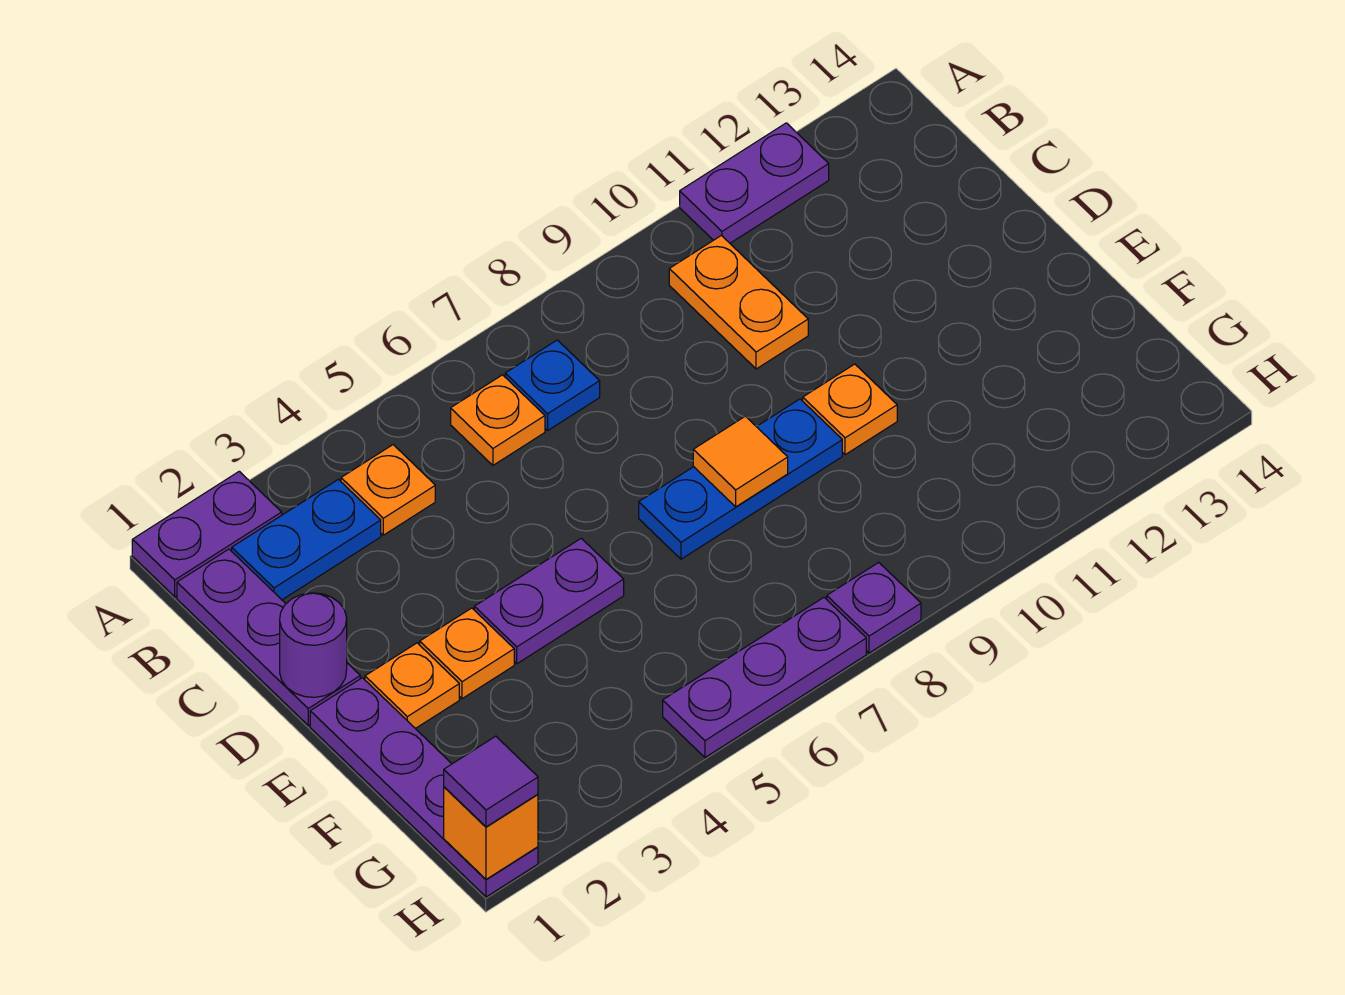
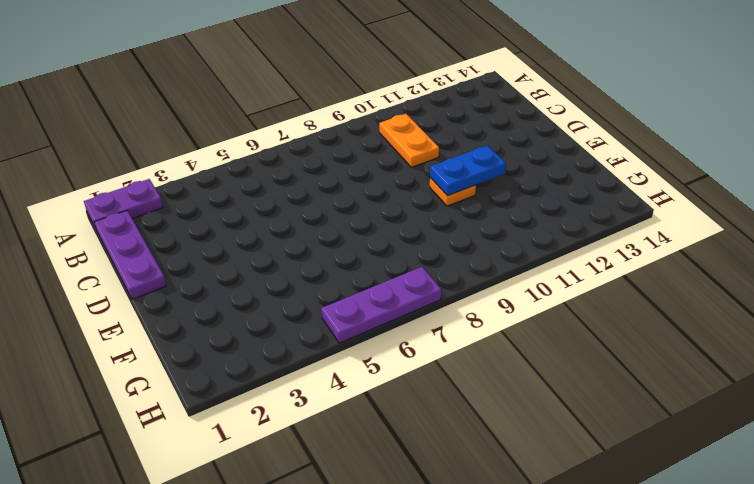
blue plate E10:E11 level 2 -> blue plate B2:B3 level 1
none -> purple plate A11:A12 level 1
none -> orange plate B4 level 1
none -> orange plate B6 level 1

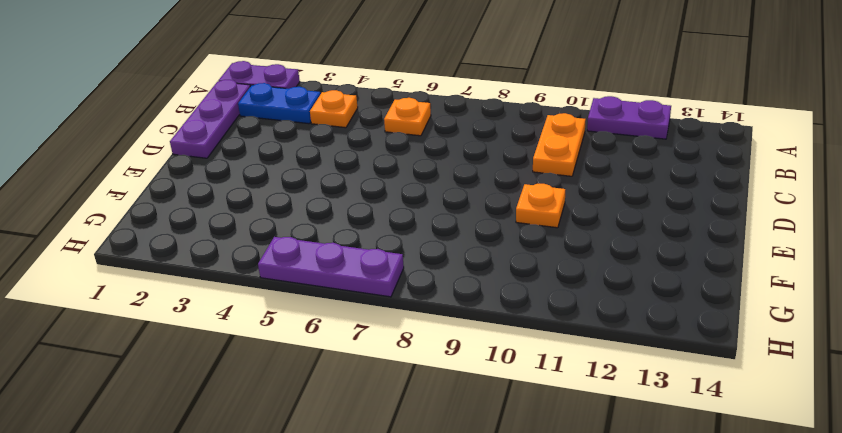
none -> blue plate B7 level 1
none -> purple plate E1:H1 level 1
none -> orange plate E2 level 1

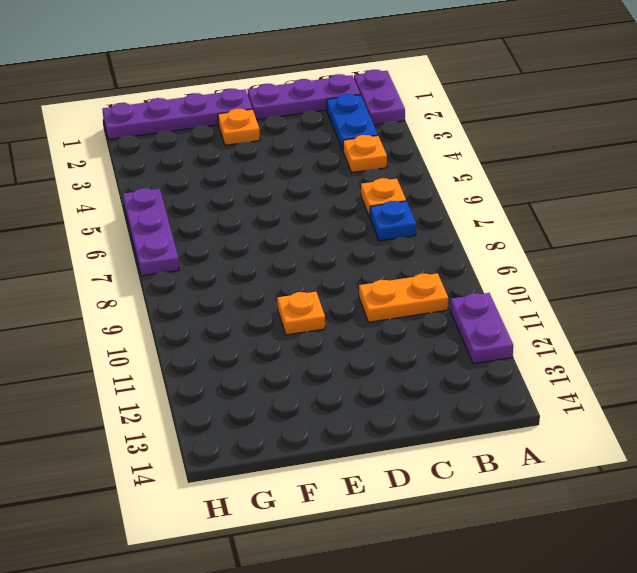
none -> orange plate E3 level 1
none -> purple plate E4:E5 level 1
none -> blue plate E7:E9 level 1

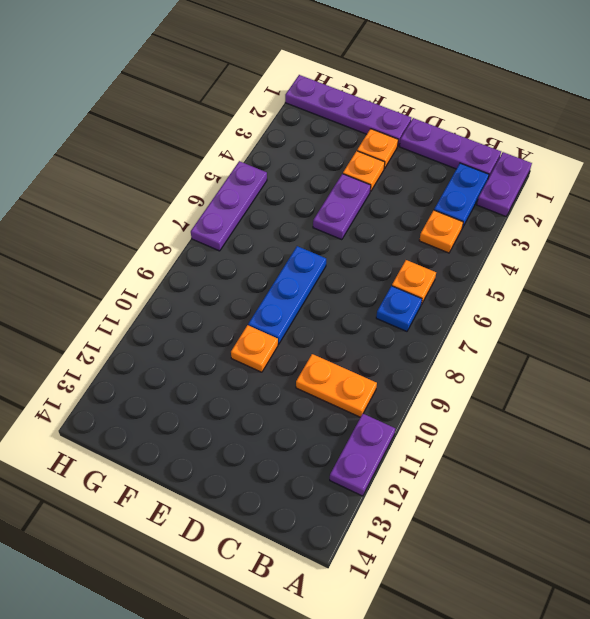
none -> purple plate H8 level 1
none -> purple round brick D1 level 2
none -> orange tile E8 level 2

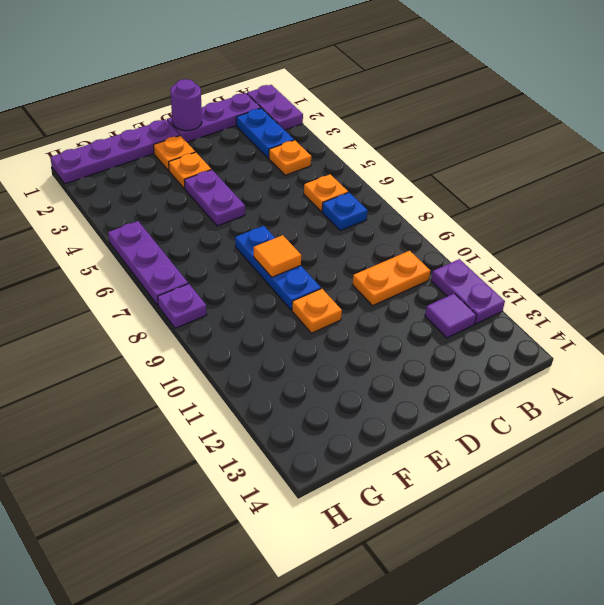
purple tile B12 level 1 -> purple tile H1 level 3
none -> orange brick H1 level 2

